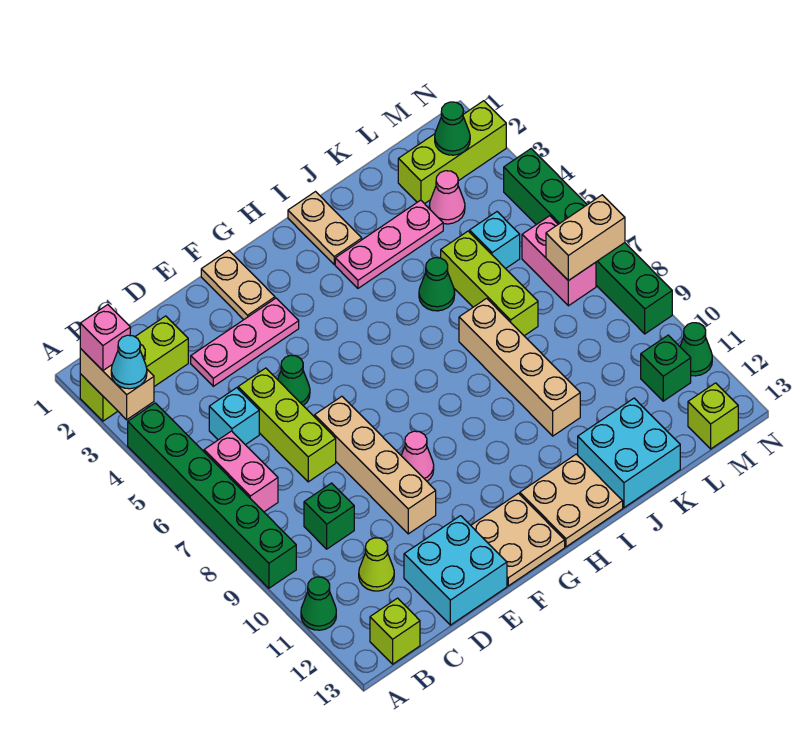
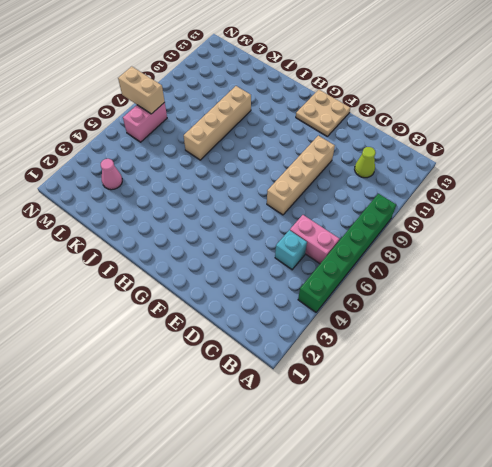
pink brick B6:C6 level 1 -> pink brick B6:B7 level 1
none -> lime brick A2:C2 level 1
none -> green cone A11 level 1
none -> lime brick B13 level 1
none -> green brick C9 level 1

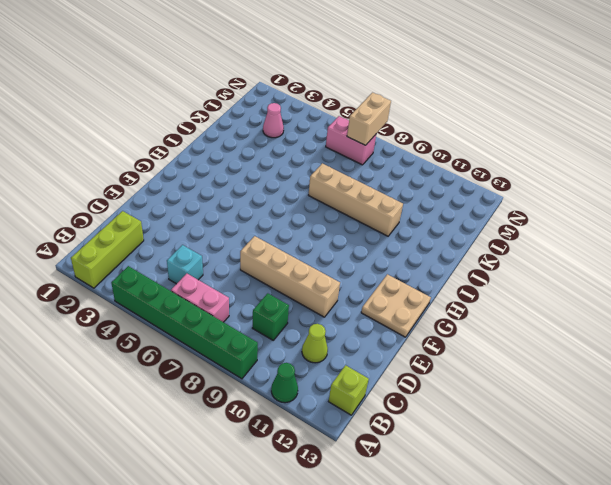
none -> pink plate D3:F3 level 1
none -> lime brick D5:D7 level 1
none -> cyan brick D12:E13 level 1
none -> green cone E5 level 1

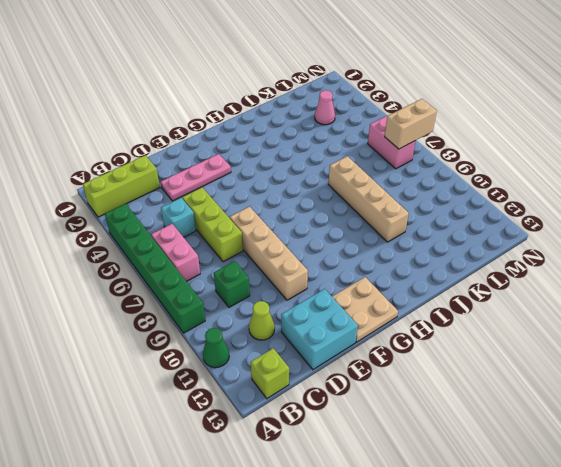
none -> green cone E5 level 1
none -> tan plate F1:F2 level 1
none -> pink cone F9 level 1
none -> tan plate H12:I13 level 1

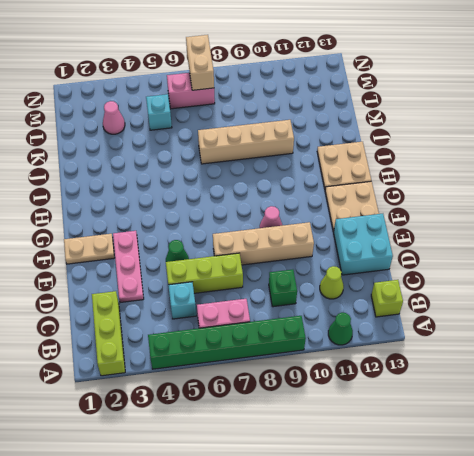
none -> tan plate I1:I2 level 1
none -> pink plate I3:K3 level 1
none -> green cone J5 level 1
none -> cyan brick J12:K13 level 1

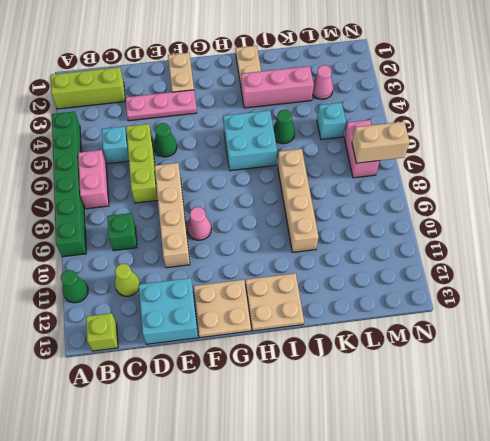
cyan brick H5:I6 level 1 -> cyan brick J12:K13 level 1
pink brick I3:K3 level 1 -> pink plate I3:K3 level 1
none -> lime brick K5:K7 level 1
none -> lime brick L2:N2 level 1
none -> green brick M11 level 1
none -> lime brick M13 level 1

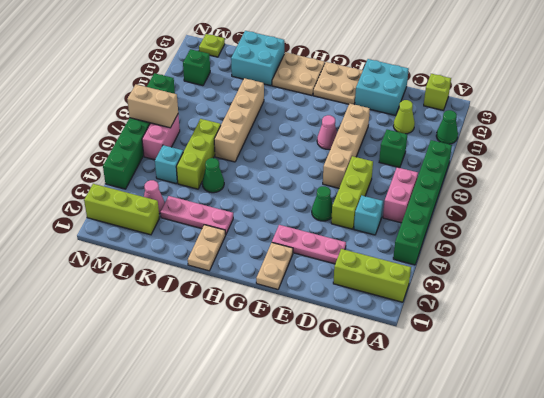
lime plate M13 level 1 -> lime brick M13 level 1
none -> green cone N11 level 1
none -> tan brick A2:A3 level 2
none -> green cone M2 level 2
none -> pink brick A2 level 3

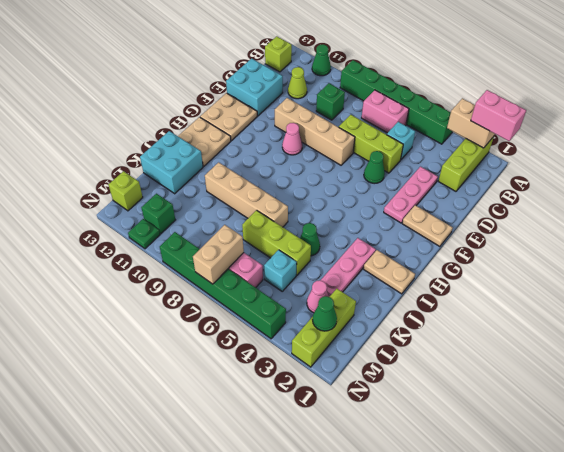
pink brick A1:A2 level 3 -> pink brick A2 level 3
green plate N11 level 1 -> green cone N11 level 1
none -> cyan cone A3 level 3

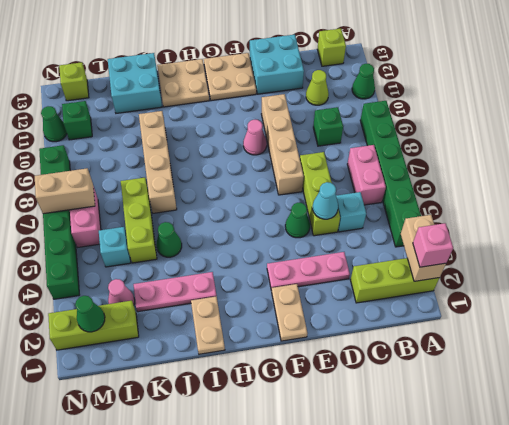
cyan cone D5 level 2 -> cyan cone A3 level 3

